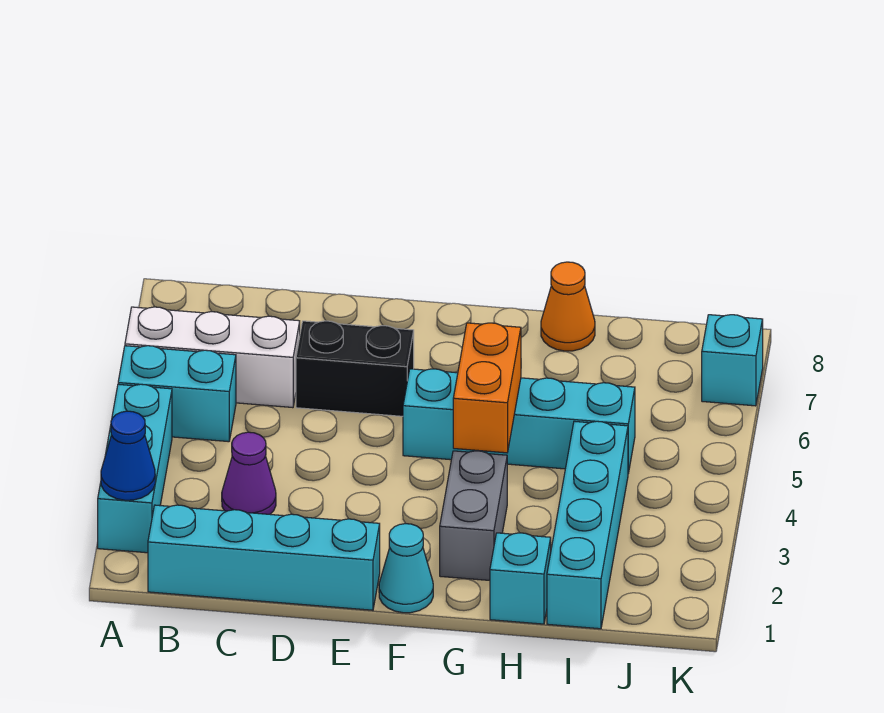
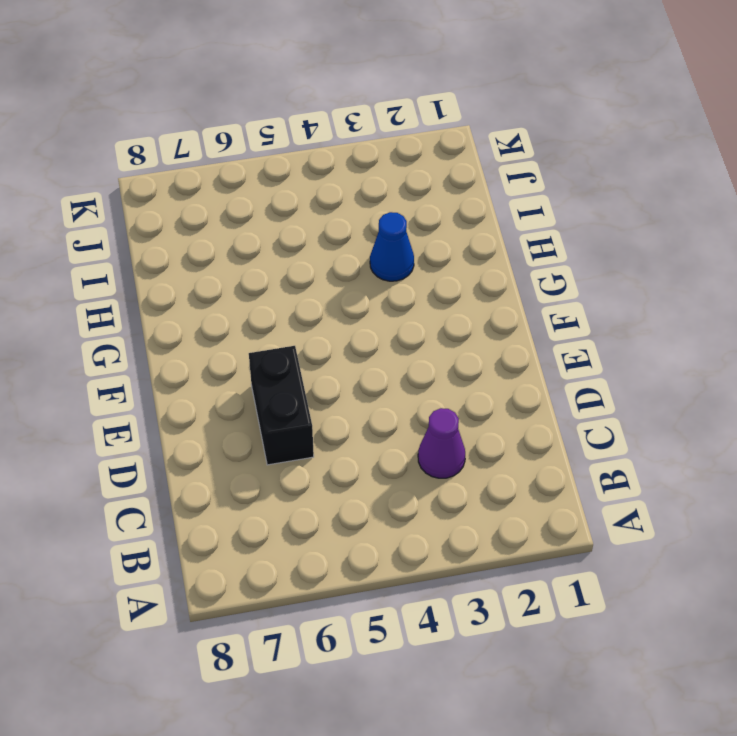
blue cone H3 level 1 -> blue cone A2 level 2
none -> cyan brick A2:A4 level 1
none -> cyan brick A5:B5 level 1
none -> white brick A6:C6 level 1

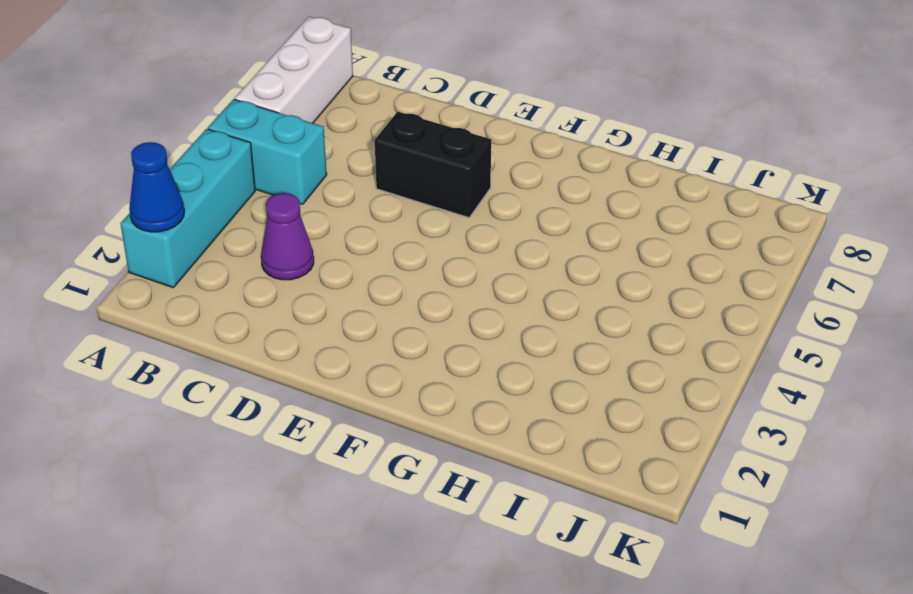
white brick A6:A8 level 1 -> white brick A6:C6 level 1
none -> cyan brick B1:E1 level 1
none -> cyan cone F1 level 1
none -> cyan brick F5:I5 level 1

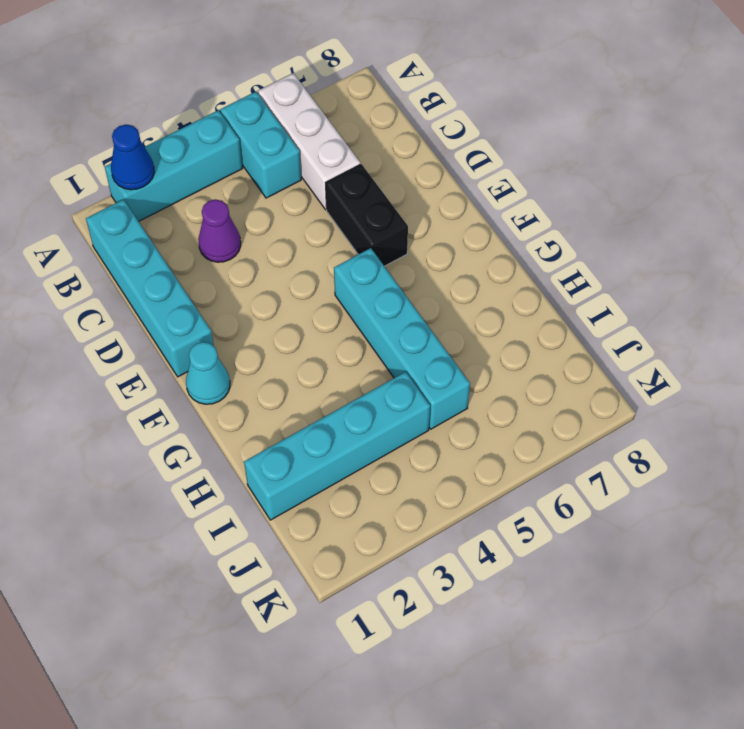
none -> grey brick G2:G3 level 1
none -> cyan brick H1 level 1
none -> orange cone H8 level 1

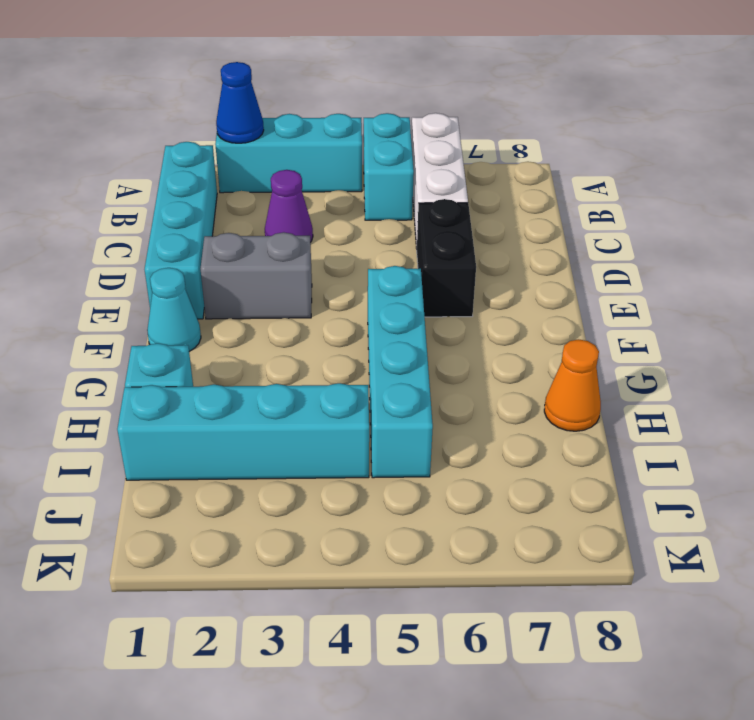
grey brick E2:E3 level 1 -> grey brick G2:G3 level 1
none -> cyan brick K7 level 1
none -> orange brick G4:G5 level 2

